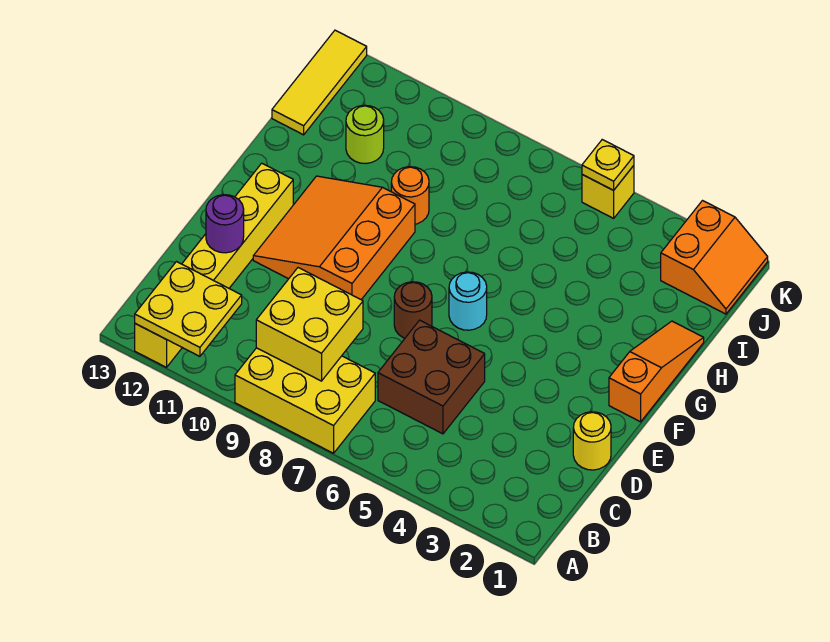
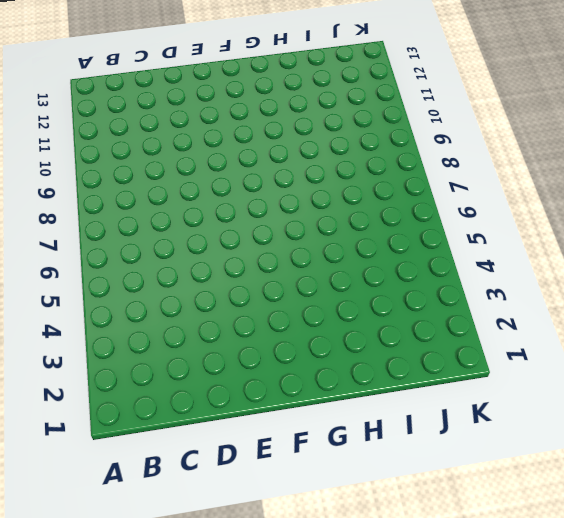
none -> yellow brick A7:B9 level 1
none -> yellow brick A12:F12 level 1
none -> brown brick C5:D6 level 1

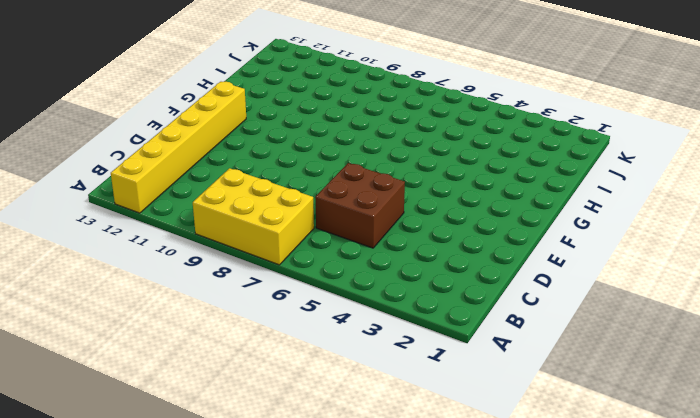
none -> yellow round brick D1 level 1
none -> brown round brick E7 level 1
none -> orange slope E9:G11 level 1 top 9

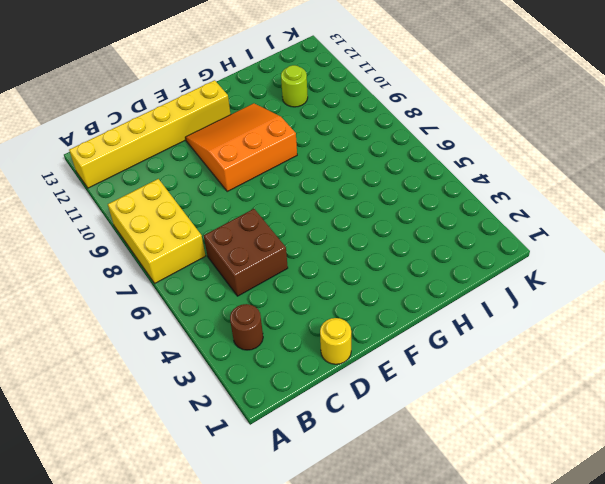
brown round brick B3 level 1 -> brown round brick E7 level 1
none -> orange slope F1:H1 level 1 top F
none -> cyan round brick F6 level 1
none -> orange round brick H9 level 1

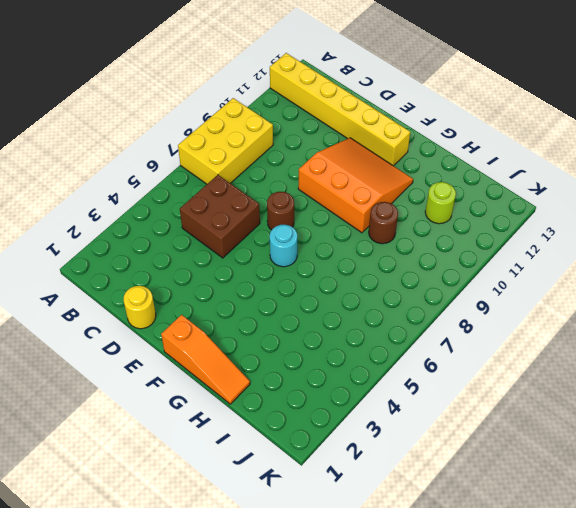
brown round brick H9 level 1 -> orange round brick H9 level 1
none -> yellow tile I13:K13 level 1
none -> orange slope J1:K2 level 1 top 2
none -> yellow brick K5 level 1

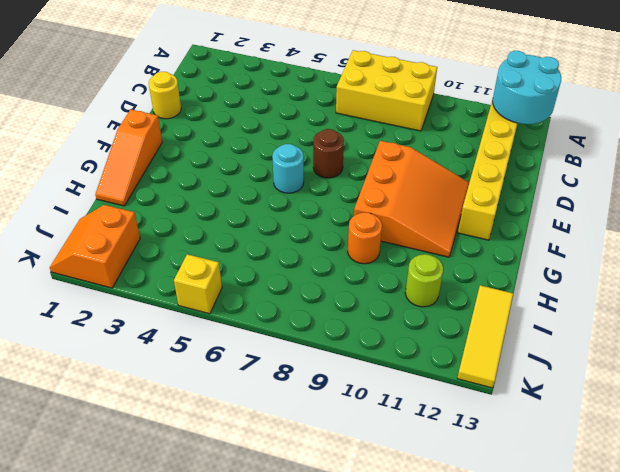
cyan round brick A12:B13 level 2 -> yellow plate A11:B12 level 2
none -> brown brick C5:D6 level 1
none -> yellow brick B8:C9 level 2
none -> purple round brick D12 level 2

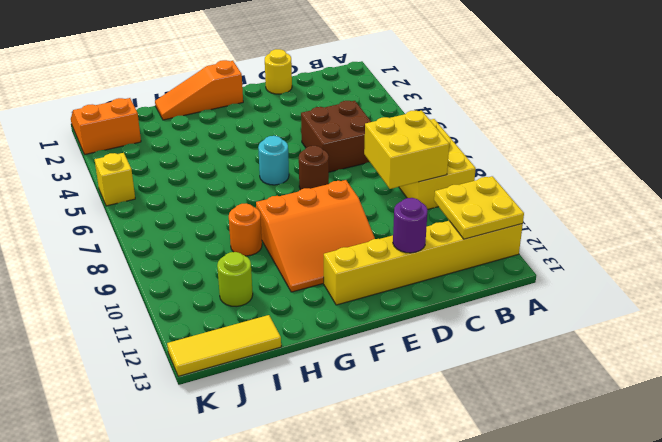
none -> yellow plate K5 level 2

